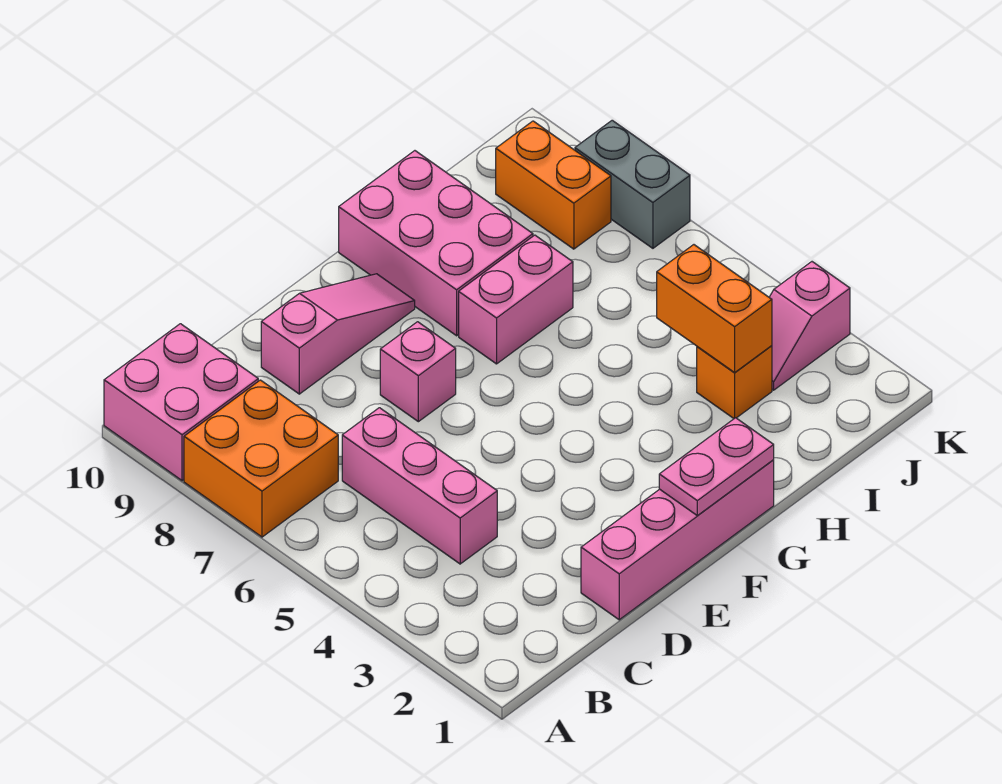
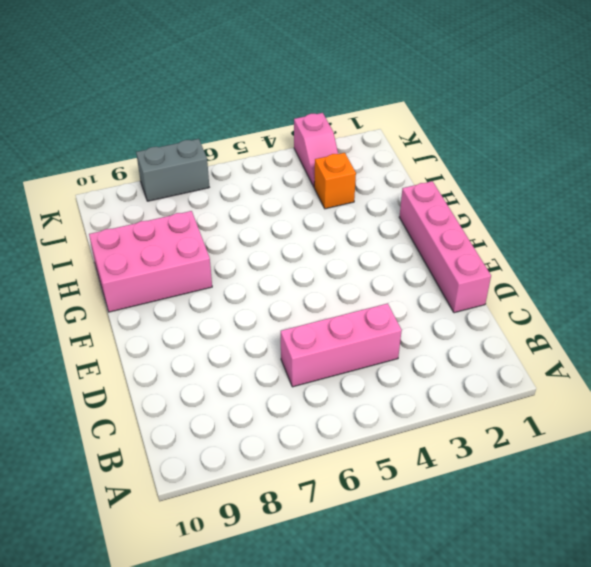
none -> orange brick A7:B8 level 1
none -> pink brick A9:B10 level 1
none -> pink slope D9:F9 level 1 top D

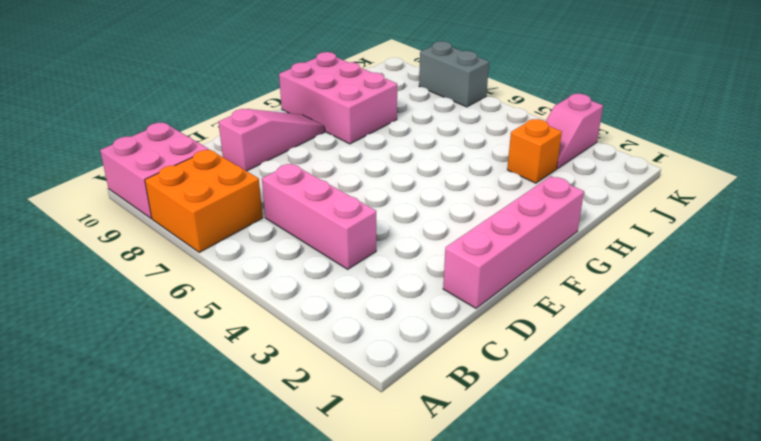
none -> pink brick E7 level 1
none -> pink brick G7:H7 level 1
none -> orange brick J8:J9 level 1

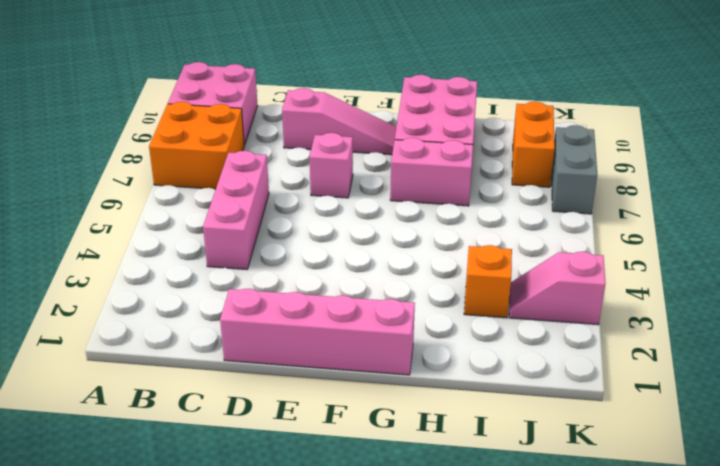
none -> pink plate F1:G1 level 2
none -> orange brick I3:I4 level 2

